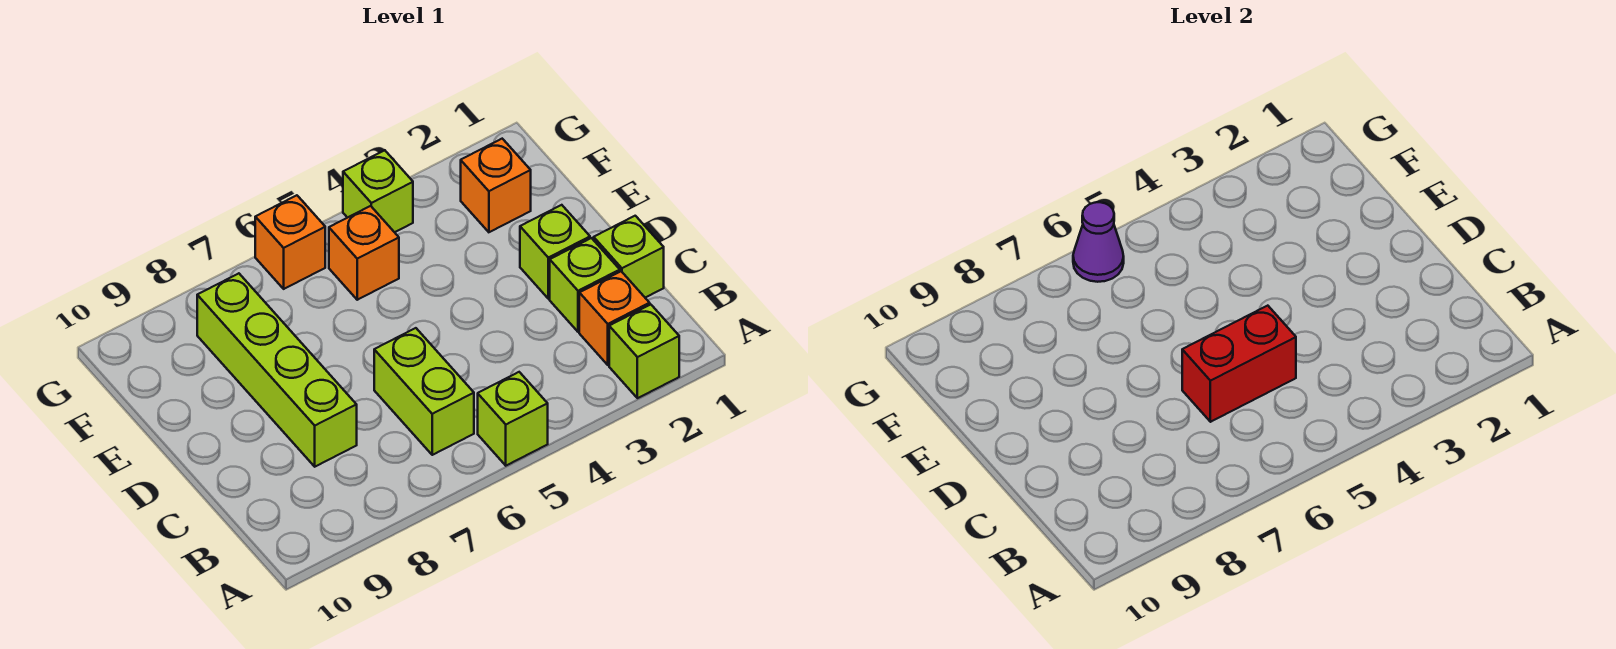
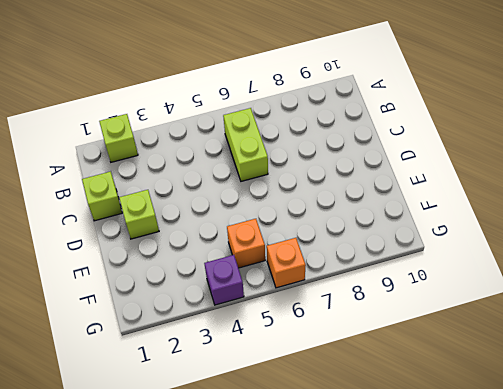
purple brick G4 level 1 -> lime brick G4 level 1
none -> lime brick A5 level 1
none -> orange brick B2 level 1
none -> lime brick C2 level 1

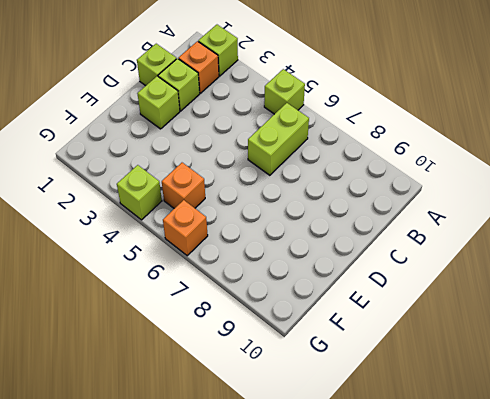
none -> lime brick C8:F8 level 1
none -> orange brick F2 level 1
none -> red brick C5:C6 level 2

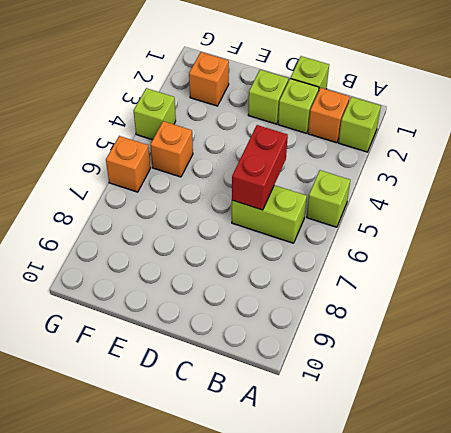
none -> lime brick C8:F8 level 1
none -> purple cone G6 level 2

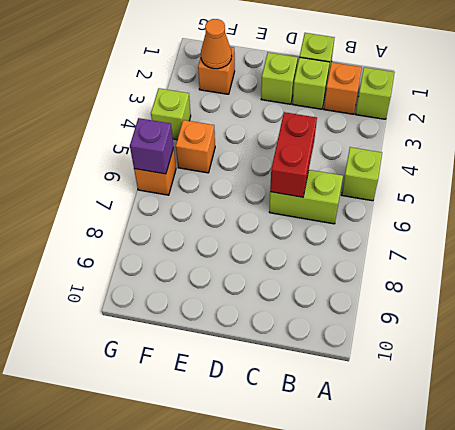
orange cone F2 level 2 -> none
purple brick G6 level 2 -> purple cone G6 level 2
none -> lime brick C8:F8 level 1

